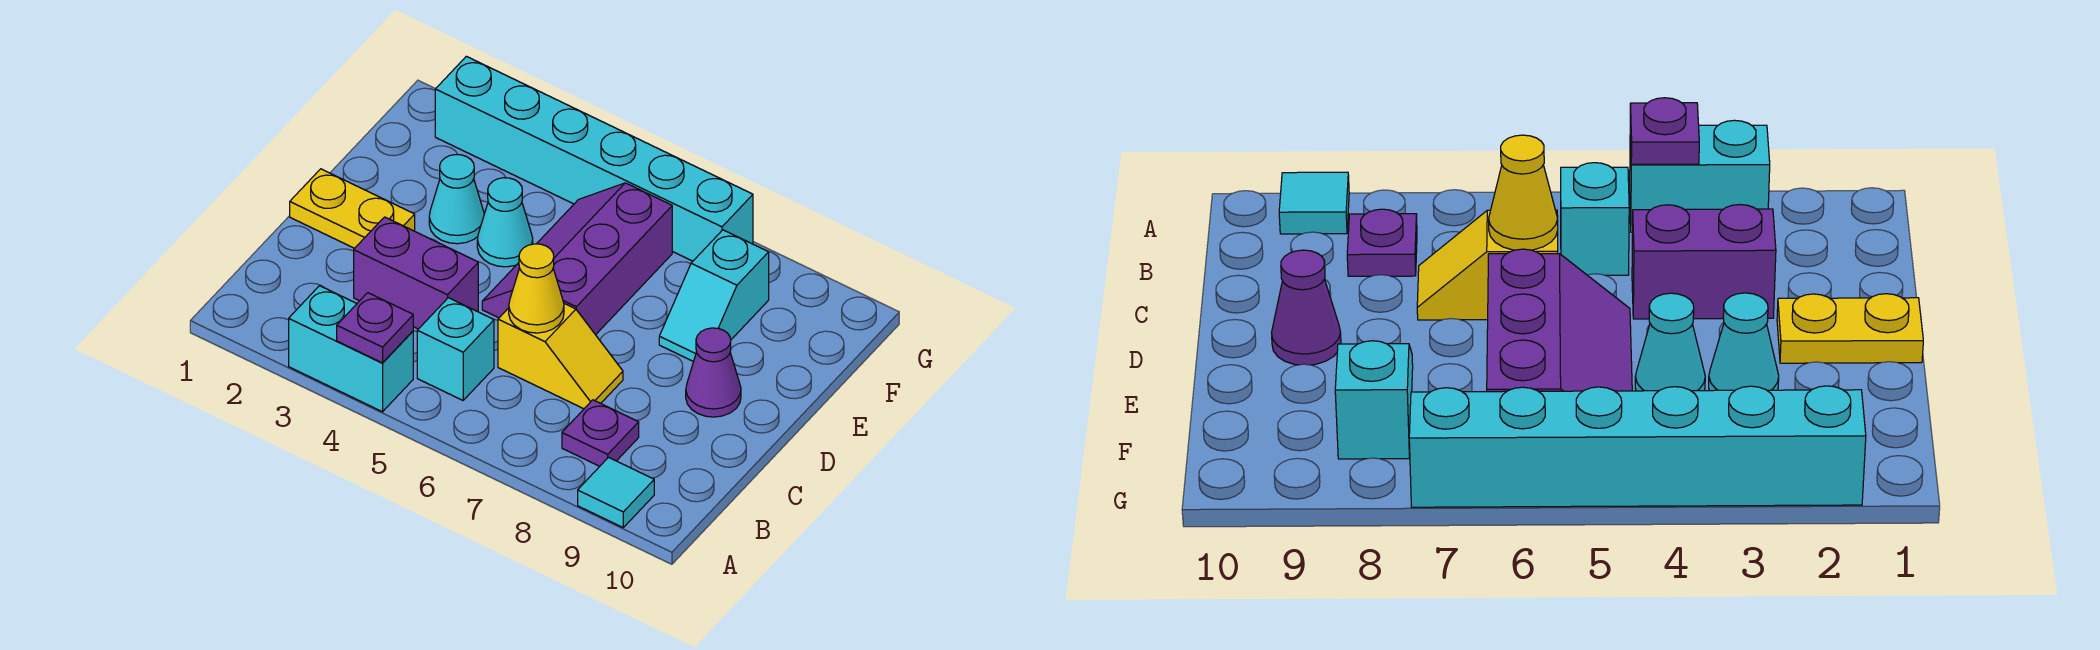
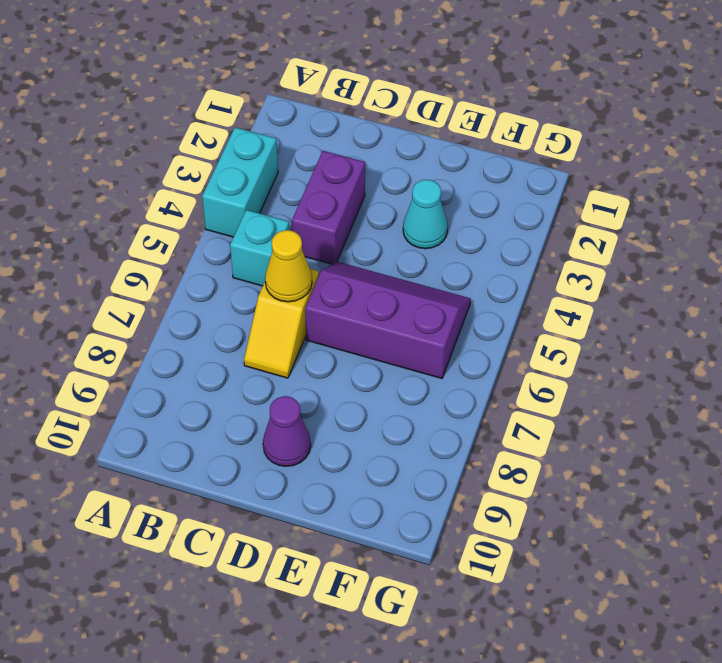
none -> cyan tile A9 level 1
none -> purple plate B8 level 1
none -> yellow plate D1:D2 level 1

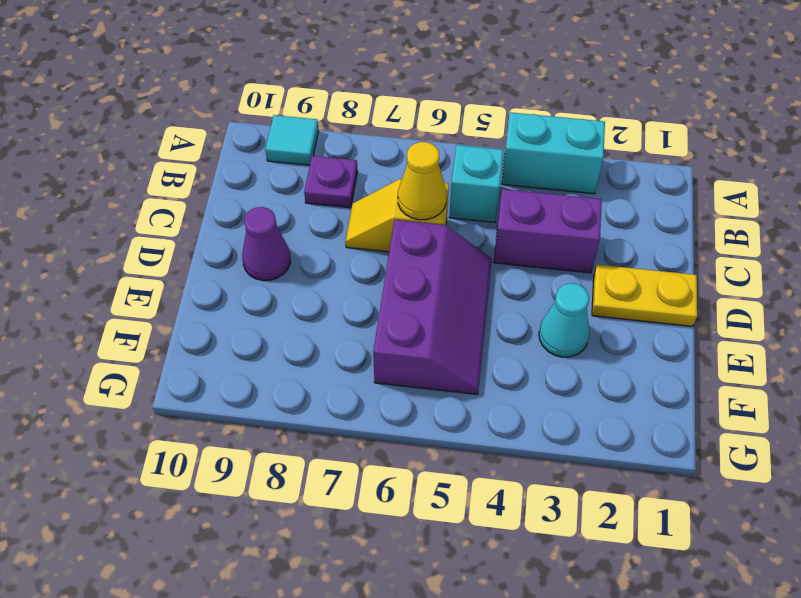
none -> cyan cone E4 level 1
none -> cyan slope E8:F8 level 1 top F
none -> cyan brick G2:G7 level 1

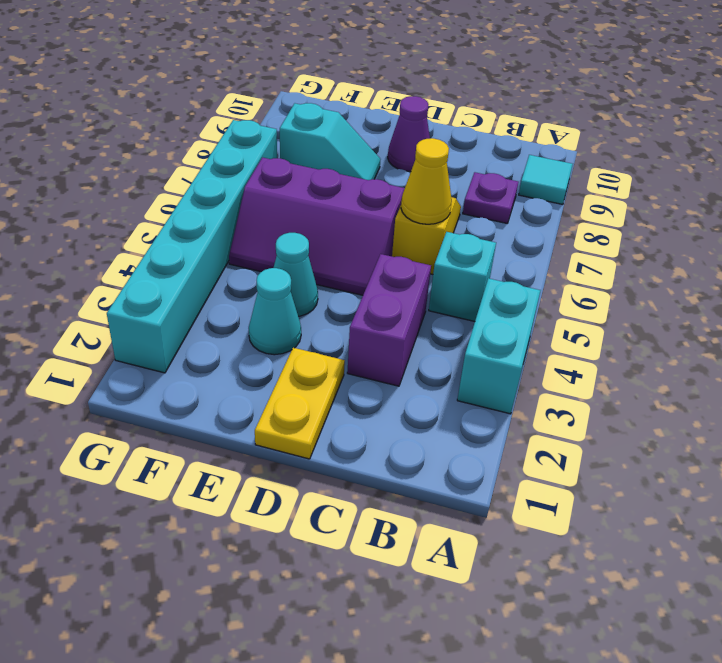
none -> purple plate A4 level 2

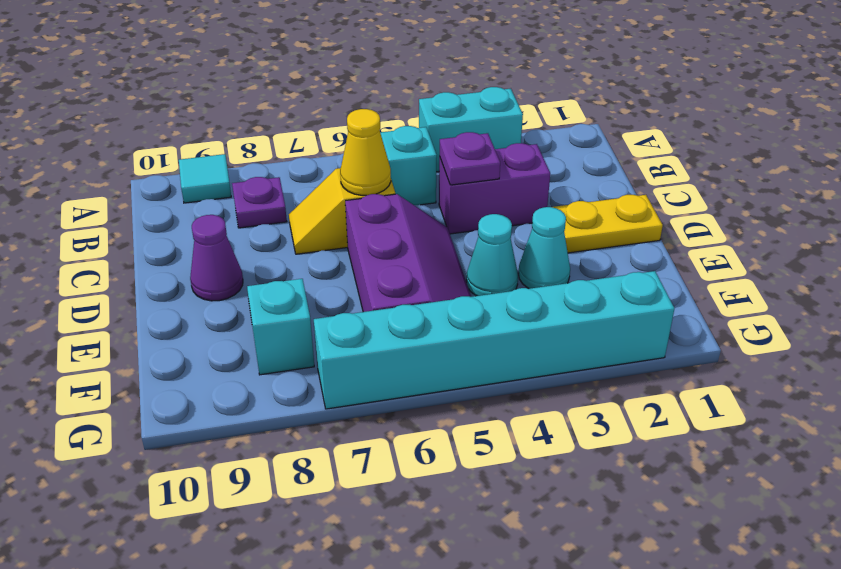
purple plate C4 level 2 -> purple plate A4 level 2

